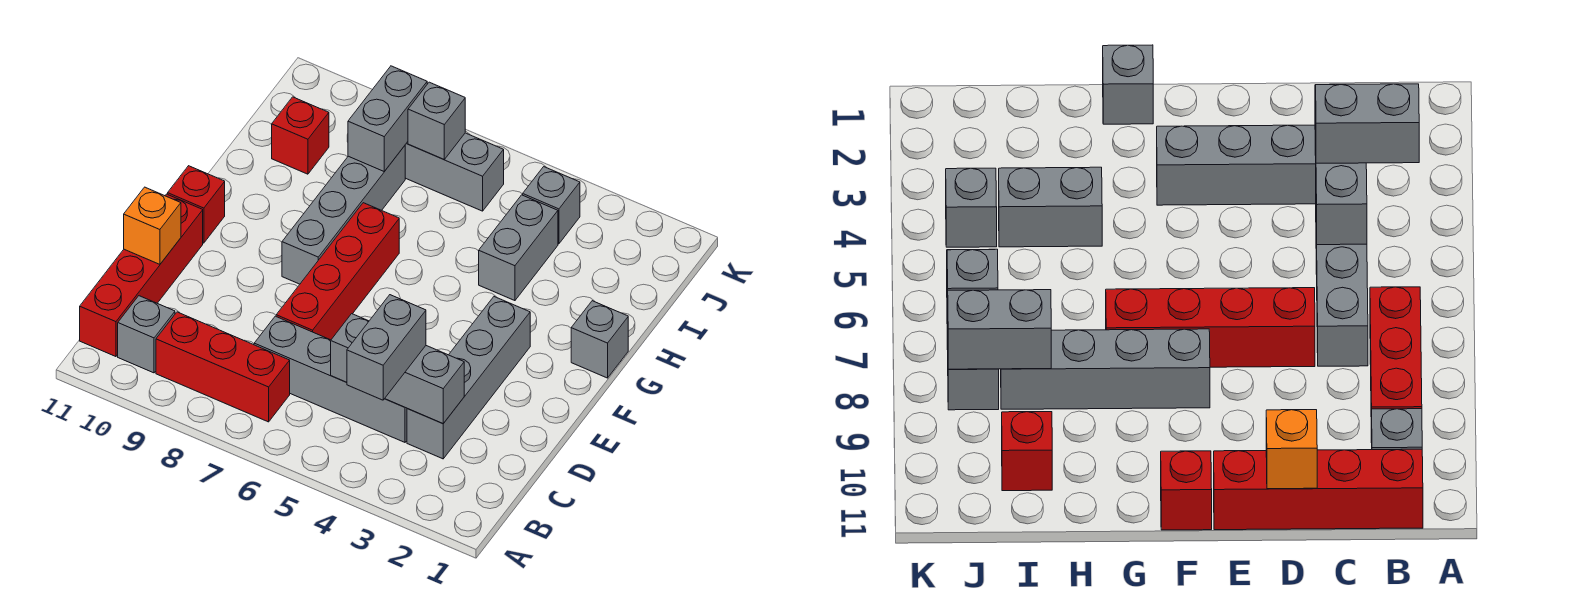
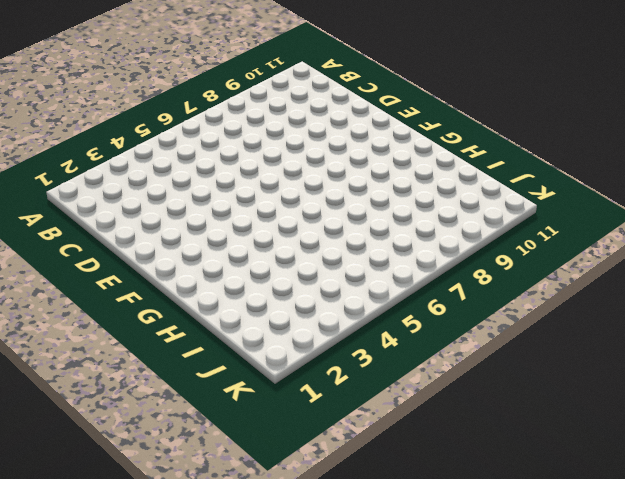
none -> red brick B7:B9 level 1
none -> grey brick B10 level 1
none -> red brick B11:E11 level 1

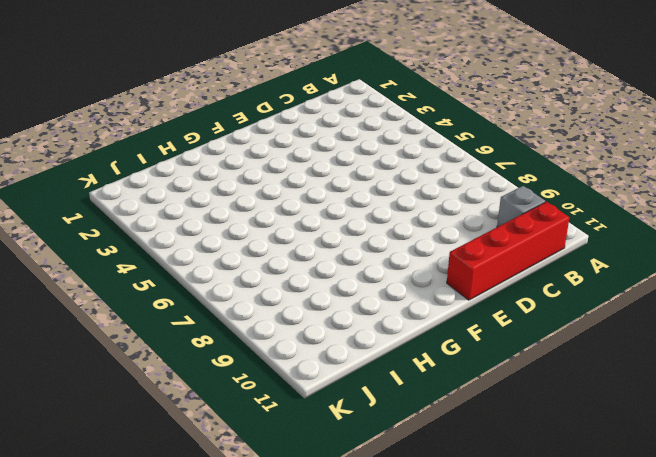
none -> red brick B7:B9 level 1
none -> grey brick C3:F3 level 1
none -> grey brick C4:C7 level 1

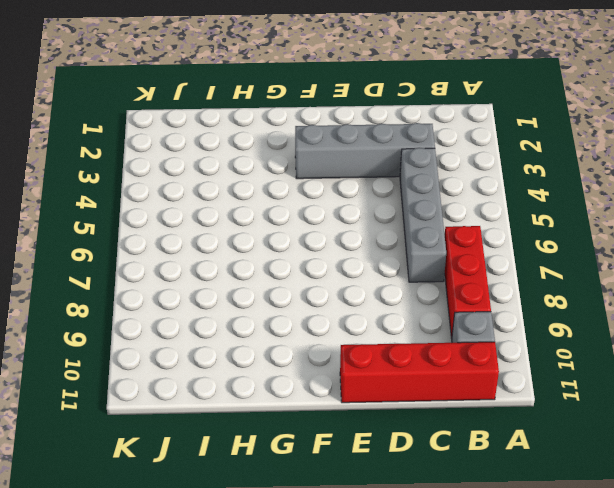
none -> red brick D7:G7 level 1
none -> grey brick F8:I8 level 1
none -> red brick F11 level 1

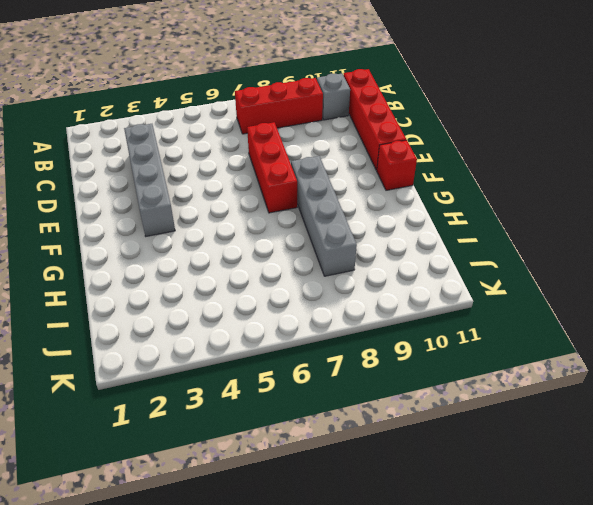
red brick D7:F7 level 1 -> red brick D7:G7 level 1
none -> grey brick C4:C7 level 1
none -> grey brick G1 level 1
none -> grey brick H4:I4 level 1

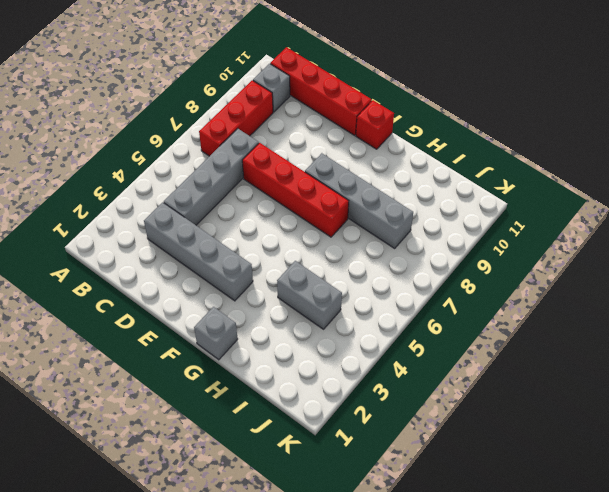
none -> red brick I10 level 1
none -> grey brick J4 level 1
none -> grey brick J6:J8 level 1

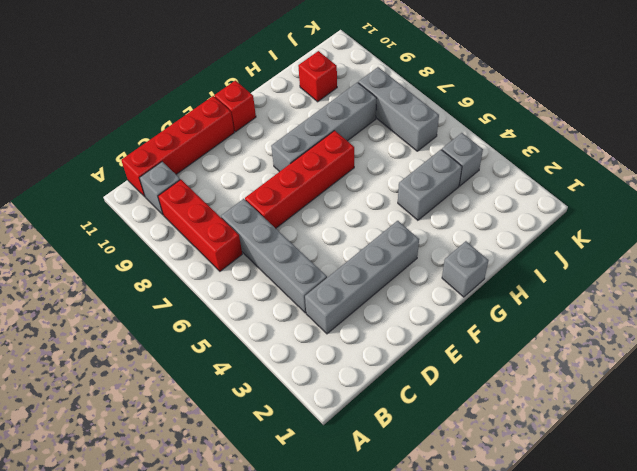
none -> grey brick C3:C5 level 2
none -> orange brick D11 level 2
none -> grey brick I8:J8 level 2

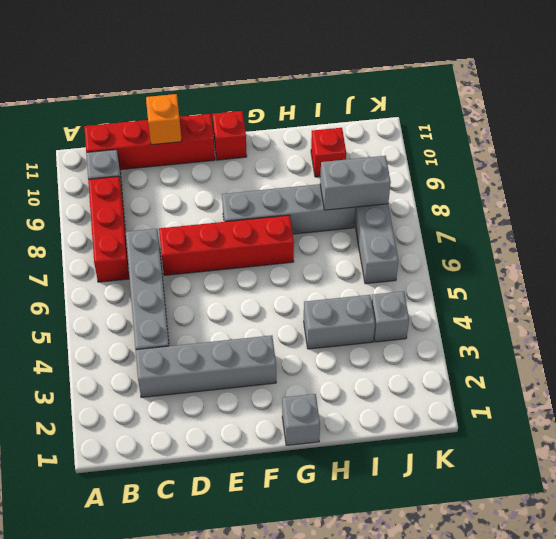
none -> grey brick C3:C5 level 2
none -> grey brick J7 level 2
none -> grey brick B4:C4 level 3

